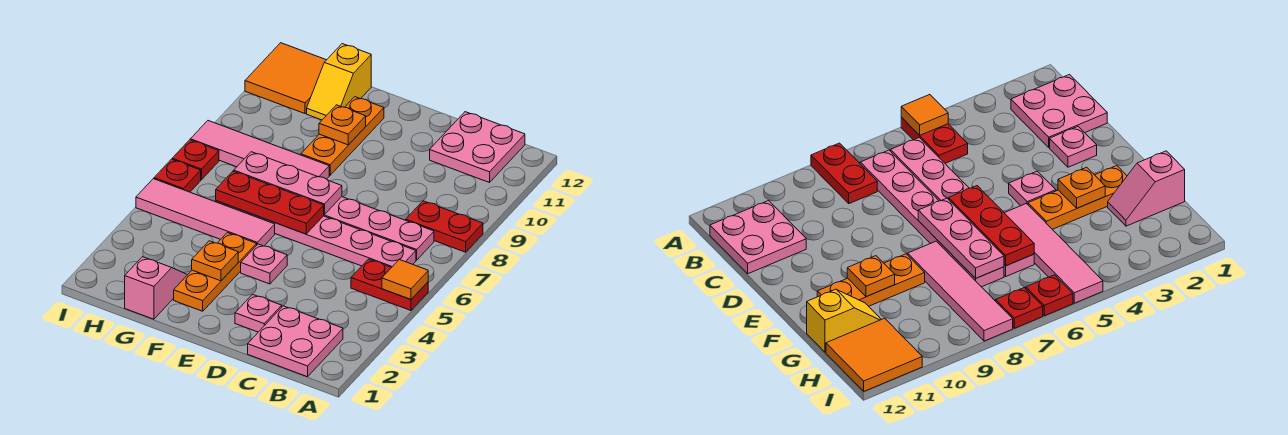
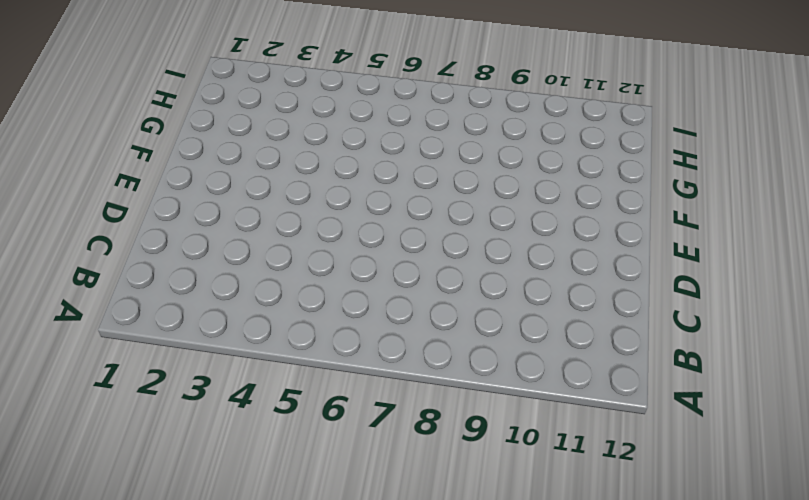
none -> red plate A5:B5 level 1
none -> red plate A8:B8 level 1
none -> pink plate B1:C2 level 1

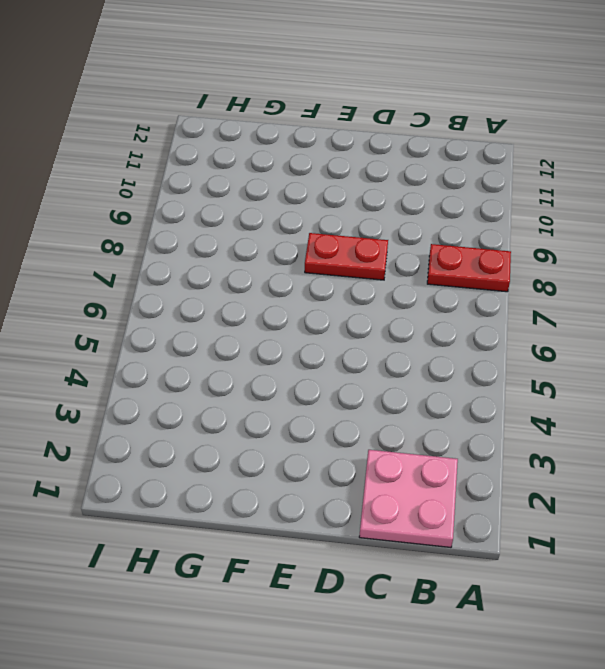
red plate D8:E8 level 1 -> red plate A5:B5 level 1
none -> pink plate B6:G6 level 1
none -> pink plate B7:G7 level 1
none -> pink plate B11:C12 level 1

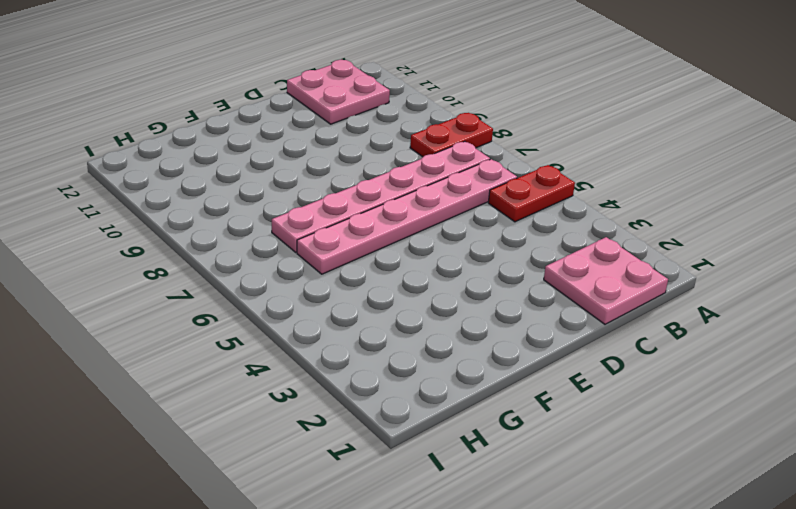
none -> pink plate D2 level 1
none -> pink plate E4 level 1
none -> orange plate F2:F4 level 1

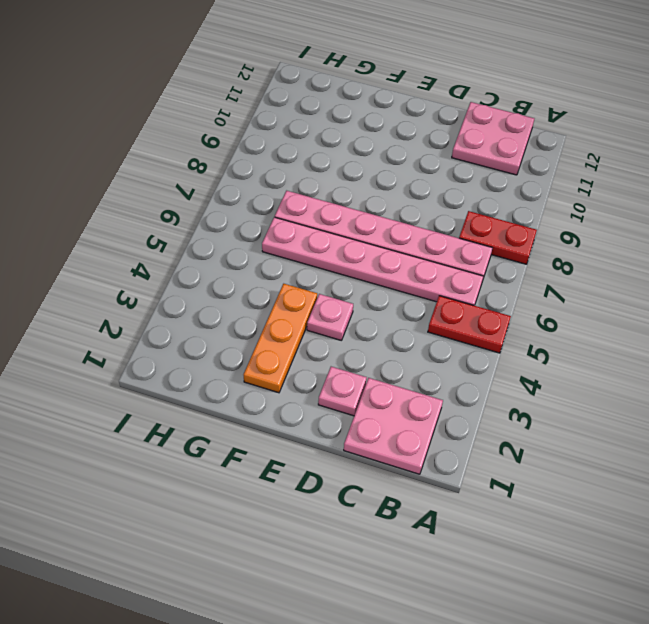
none -> pink tile F5:I5 level 1
none -> pink tile F8:I8 level 1
none -> orange plate F9:F11 level 1

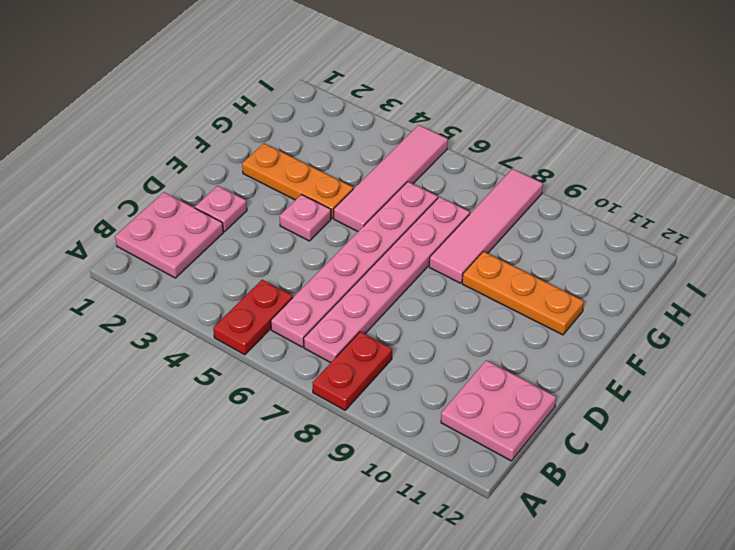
none -> pink slope G1:G2 level 1 top 1
none -> yellow slope G11:G12 level 1 top 12
none -> orange tile H11:I12 level 1

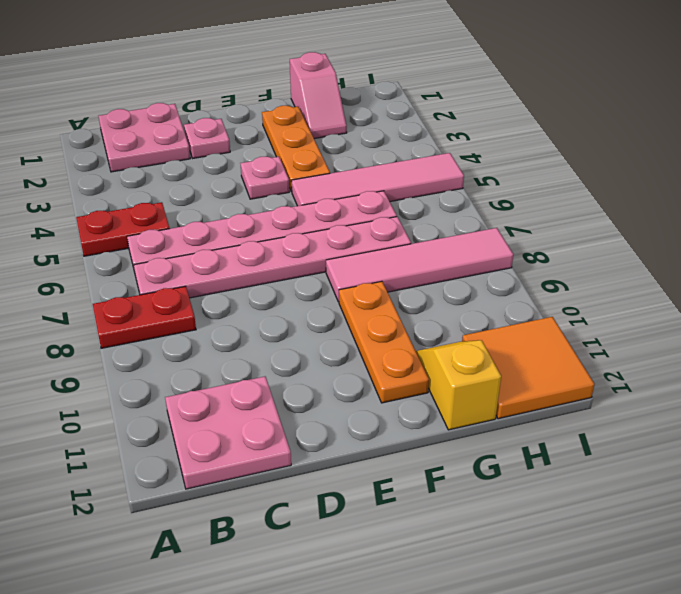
none -> red plate I6 level 1
none -> red plate I7 level 1
none -> orange tile A5 level 2

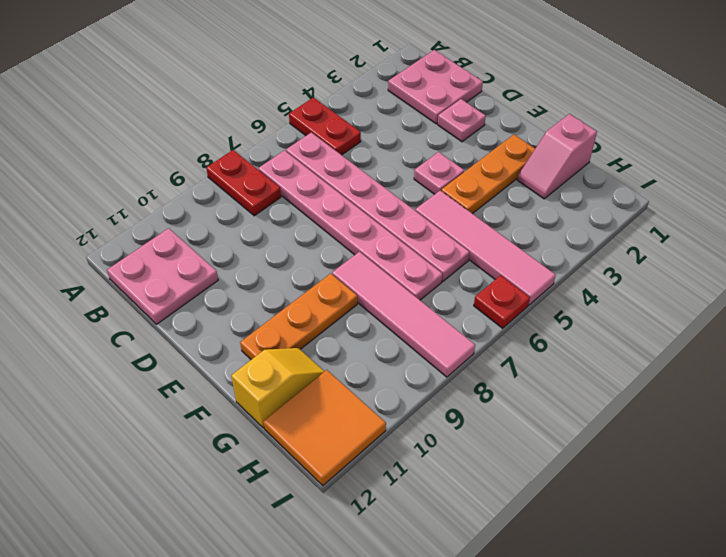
none -> red plate I7 level 1
none -> orange tile A5 level 2
none -> red plate E6:G6 level 2

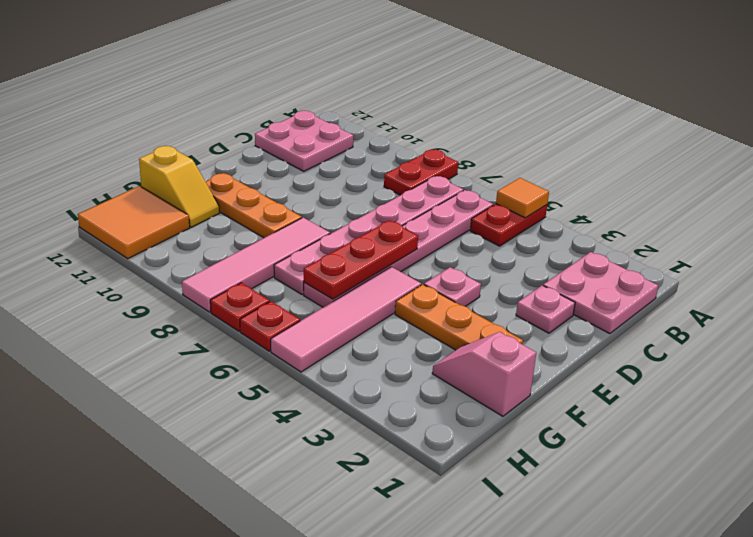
none -> pink plate E7:G7 level 2
none -> orange plate F3 level 2
none -> orange plate F10 level 2

